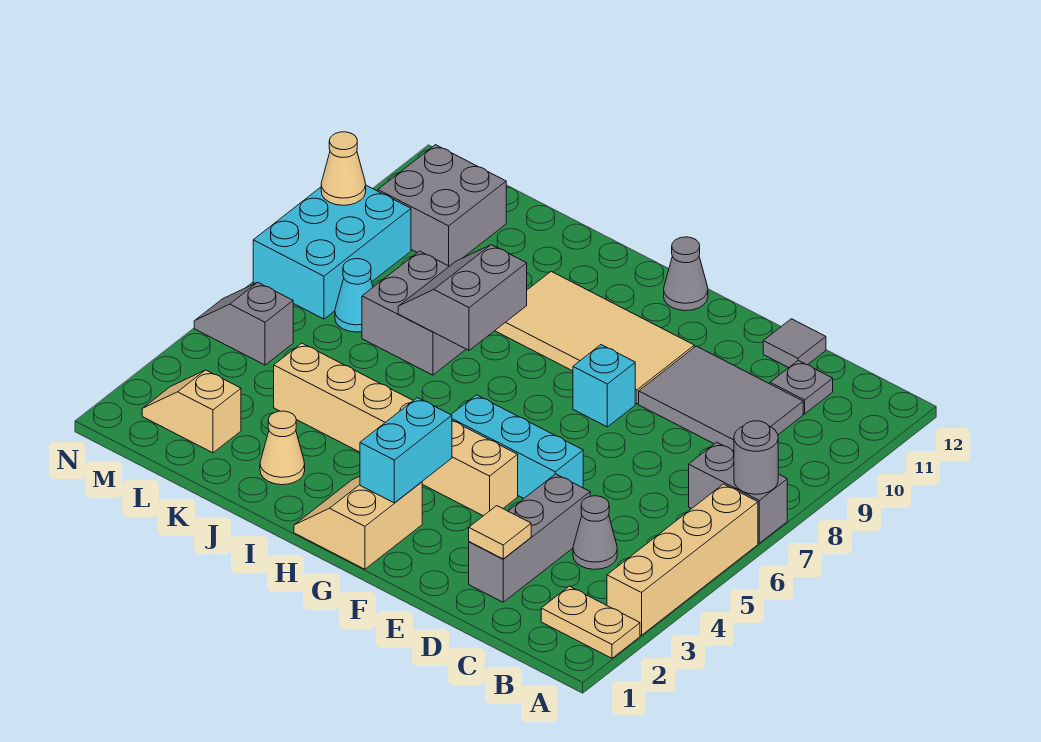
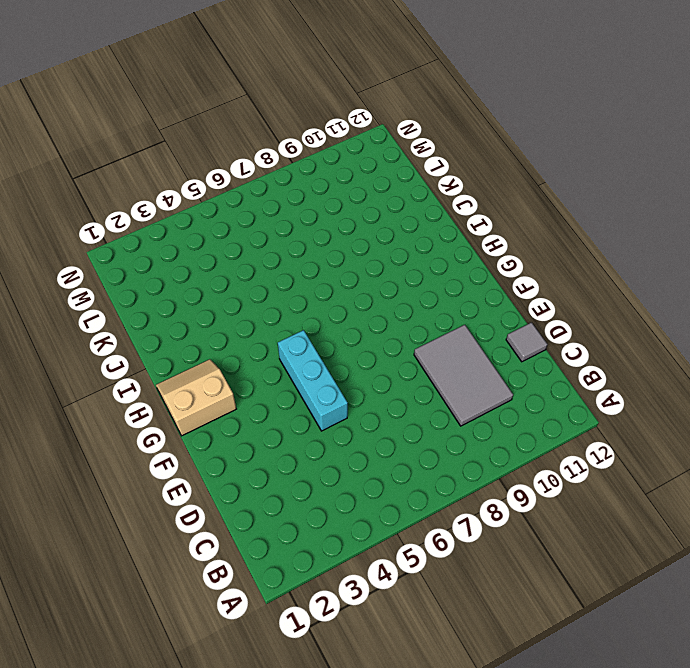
none -> tan plate A2:B2 level 1
none -> tan brick A3:A6 level 1
none -> grey brick A7:B7 level 1

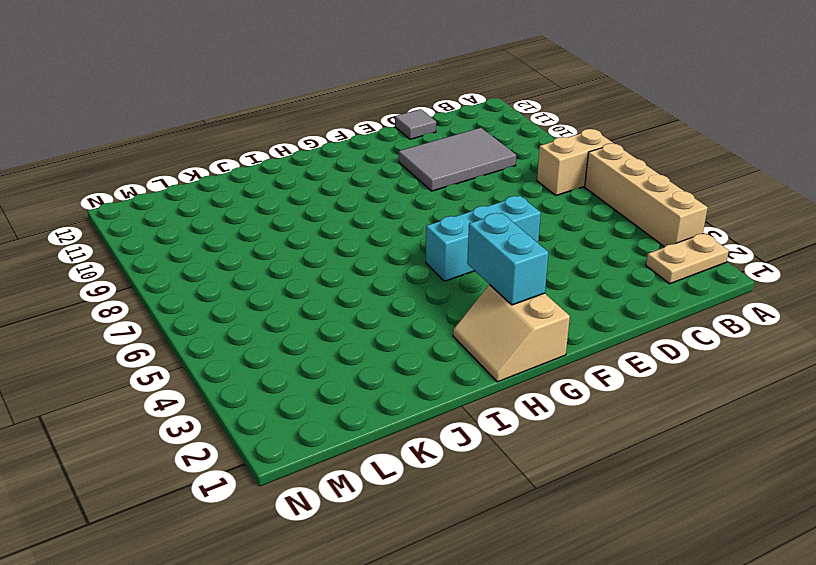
tan brick A7:B7 level 1 -> grey brick A7:B7 level 1
none -> grey cone C4 level 1
none -> grey plate C11 level 1
none -> grey brick D2:D4 level 1

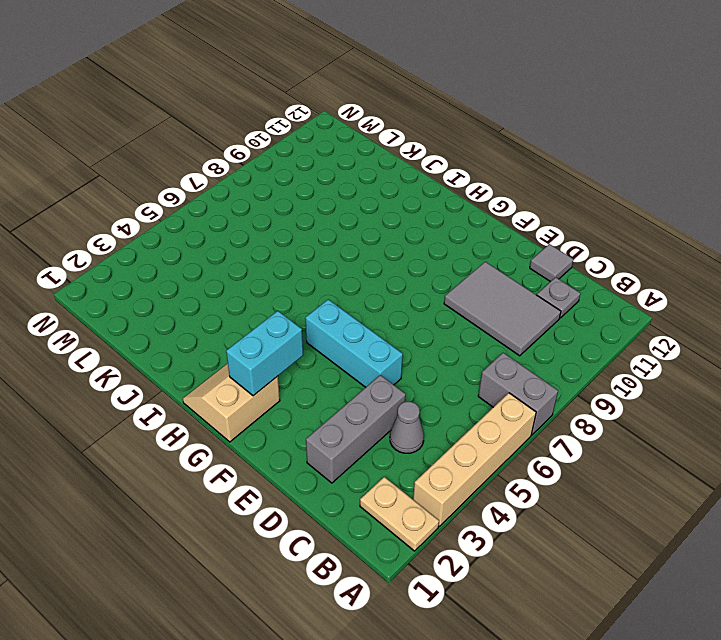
none -> tan brick F4:K4 level 1
none -> cyan brick F8 level 1
none -> tan tile F9:I10 level 1

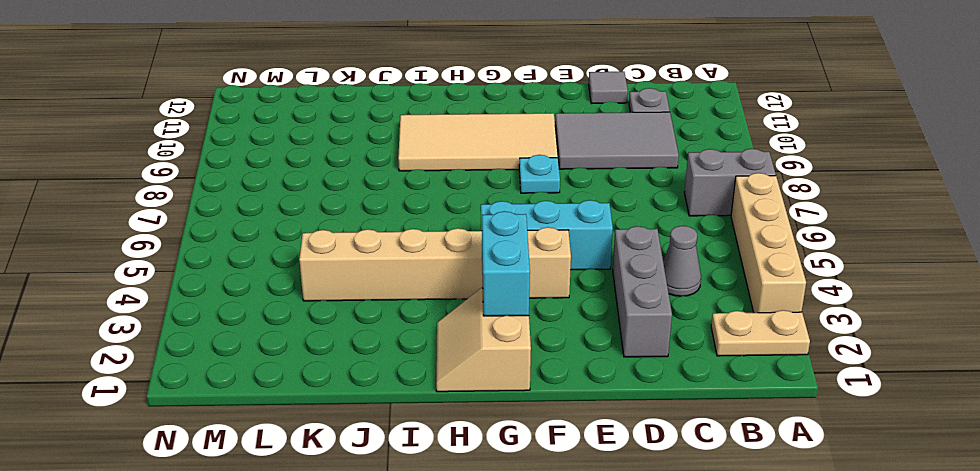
cyan plate F8 level 1 -> cyan brick F8 level 1
none -> grey cone G12 level 1
none -> tan cone J2 level 1
none -> grey brick J7:K8 level 1

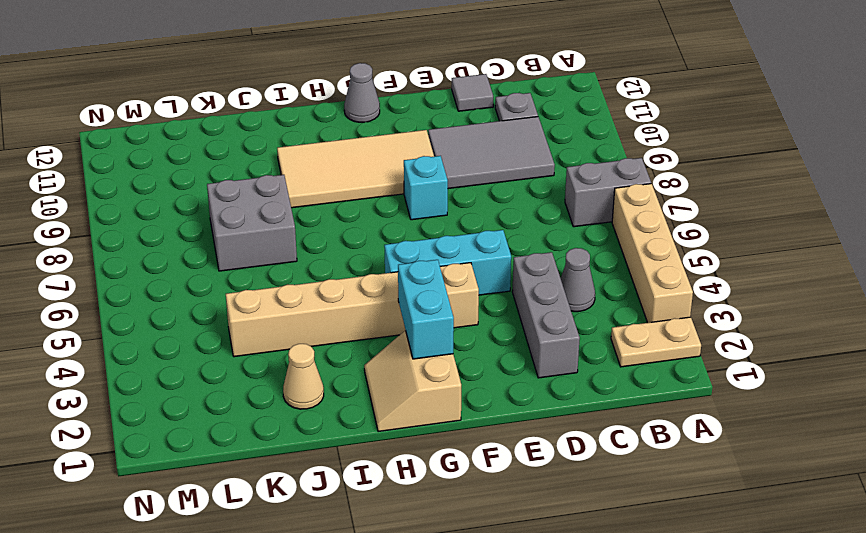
none -> tan slope L2:M2 level 1 top L
none -> cyan cone L7 level 1
none -> grey brick L10:M11 level 1

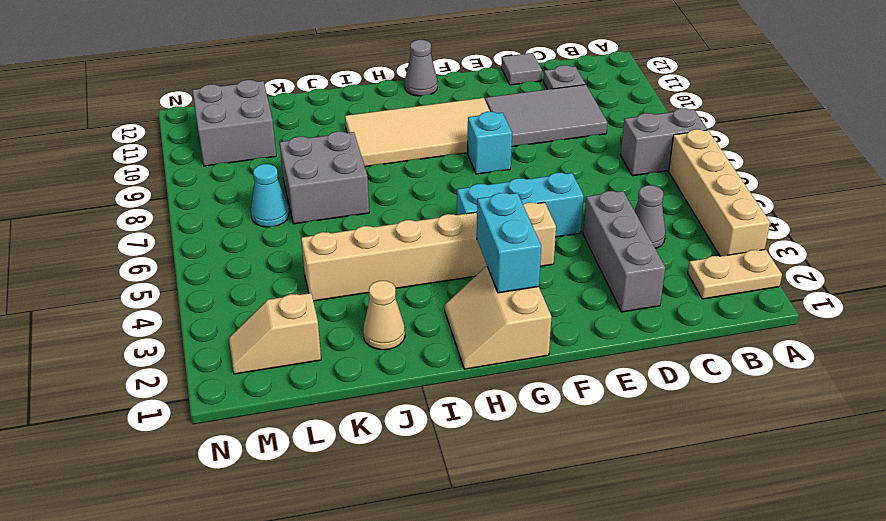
none -> grey slope M5:N5 level 1 top M
none -> cyan brick M7:N9 level 1
none -> grey round brick A7 level 2

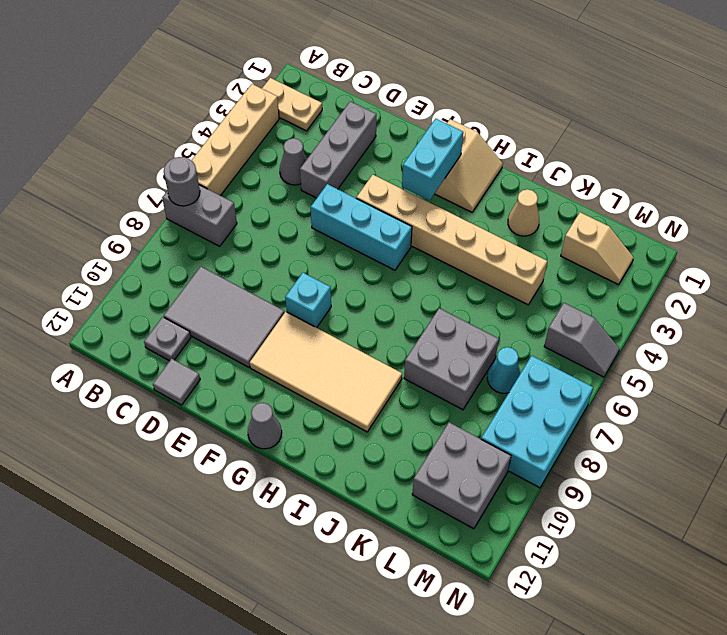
none -> tan tile D2 level 2
none -> grey slope I7:J8 level 2 top I
none -> tan cone N9 level 2

